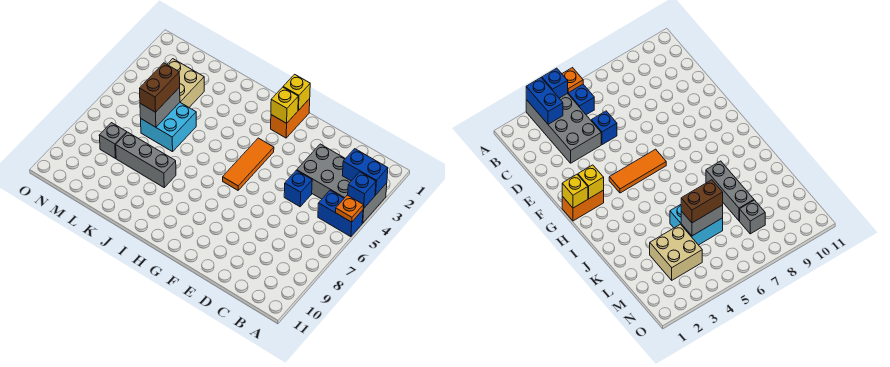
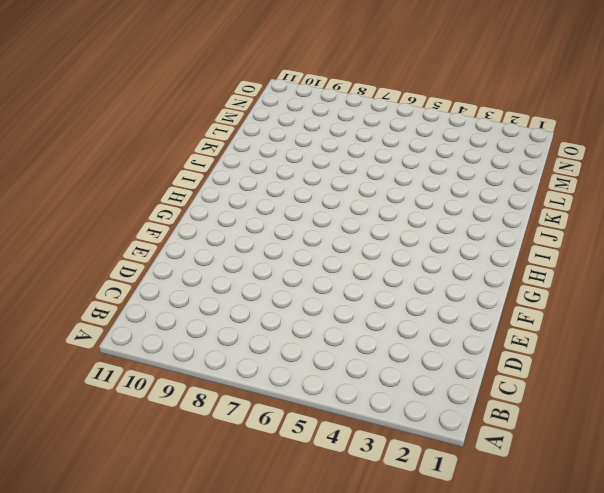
none -> grey brick A3:D4 level 1
none -> blue brick A5:B5 level 1
none -> blue brick D5 level 1

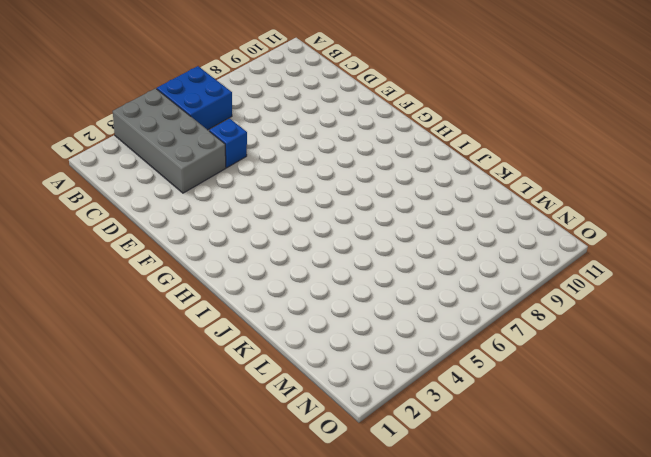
blue brick A5:B6 level 1 -> blue brick A5:B5 level 1
none -> orange brick G1:G2 level 1
none -> orange tile G4:G6 level 1
none -> grey brick J8:L8 level 1

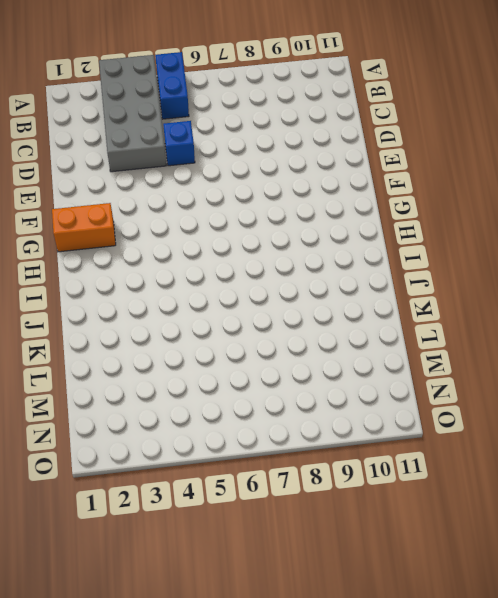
none -> orange tile G4:G6 level 1
none -> grey brick J8:L8 level 1
none -> cyan brick K5:L6 level 1

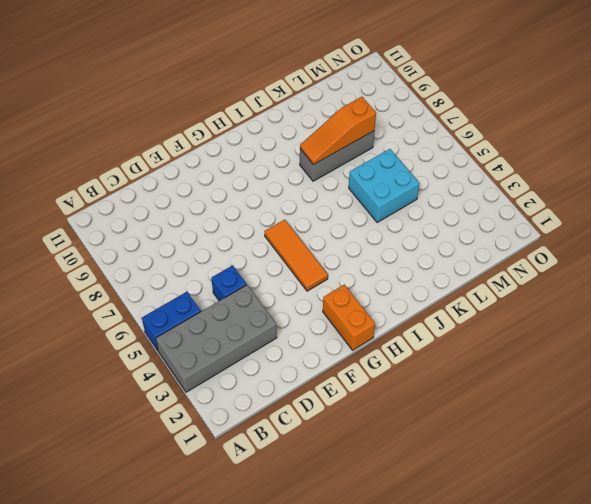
orange slope J8:L8 level 2 top L -> none
none -> tan brick L3:M4 level 1
none -> grey brick M8 level 1
none -> blue brick A3:B3 level 2

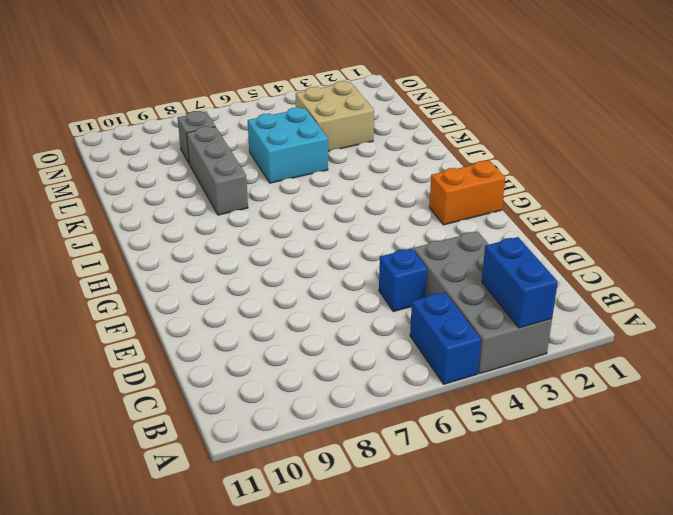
none -> orange tile G4:G6 level 1
none -> blue brick A4 level 2
none -> orange plate A5 level 2

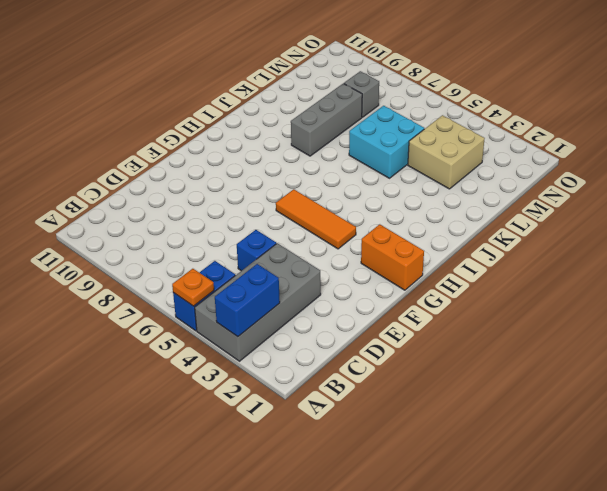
none -> blue brick A4 level 2
none -> yellow brick G1 level 2
none -> yellow brick G2 level 2

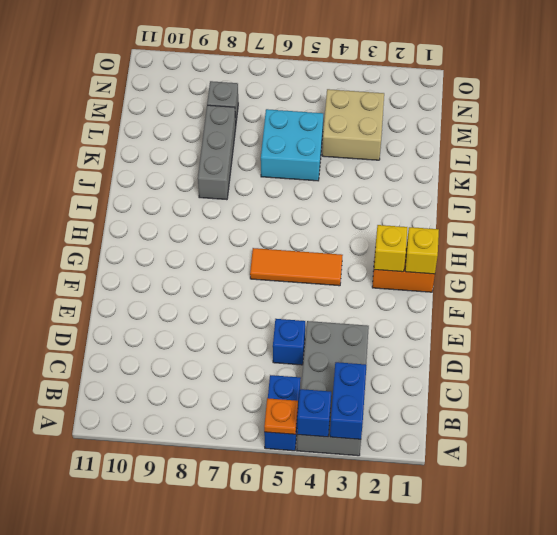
none -> grey brick L5:L6 level 2
none -> brown brick L5:L6 level 3

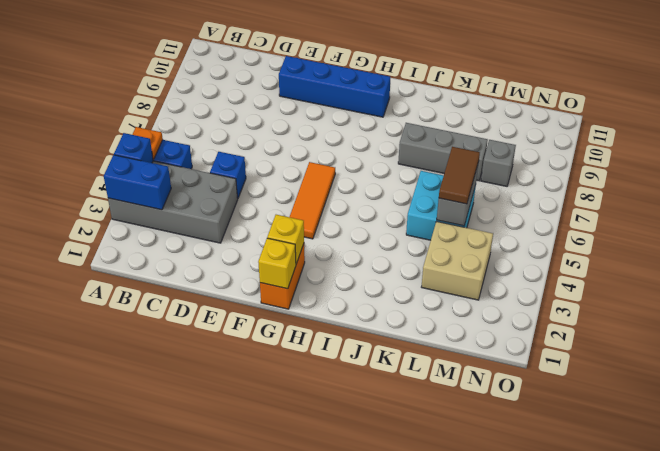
blue brick E10:H10 level 1 -> none
brown tile L5:L6 level 3 -> brown brick L5:L6 level 3

